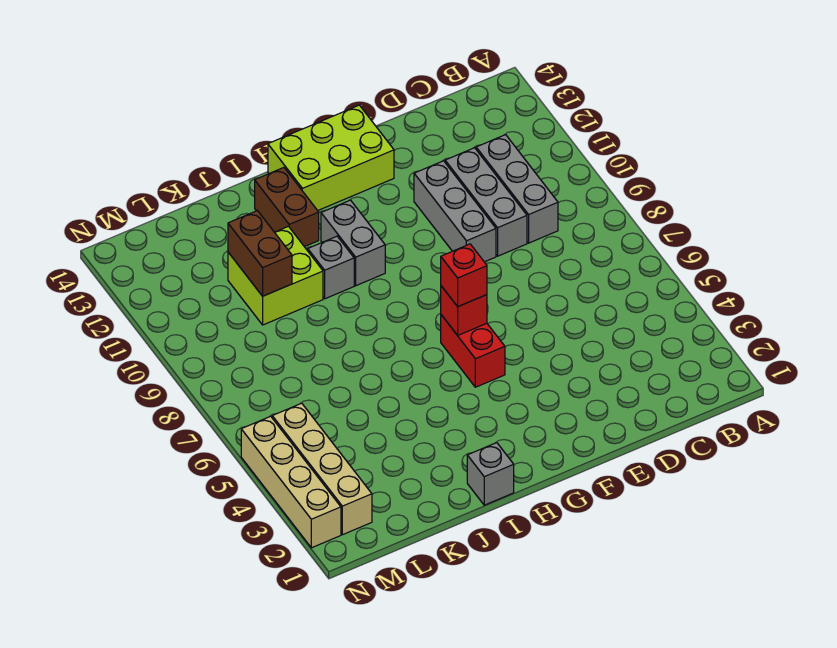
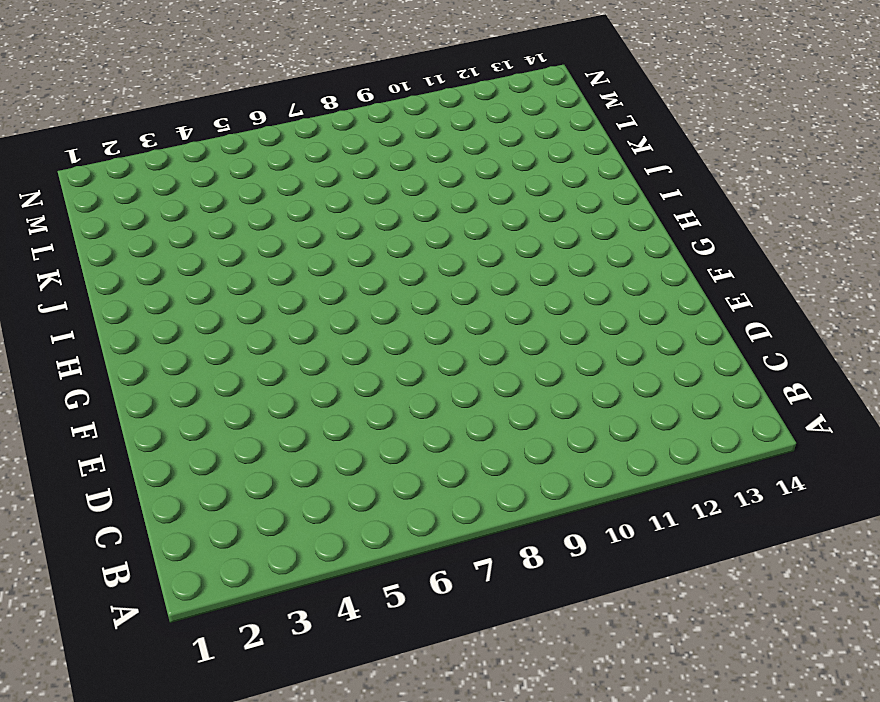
none -> grey brick C9:C11 level 1
none -> grey brick D9:D11 level 1
none -> grey brick E9:E11 level 1

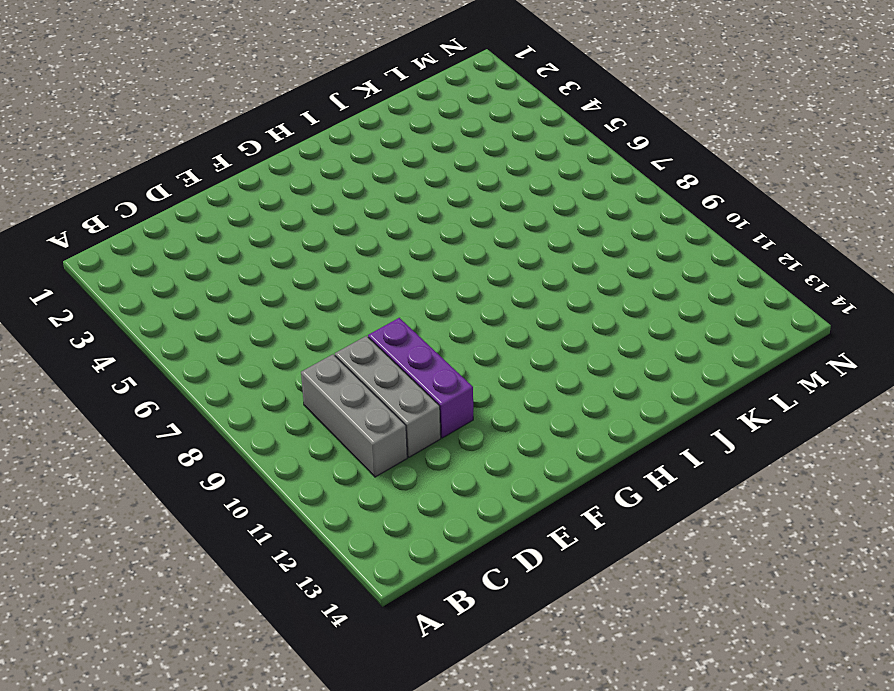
purple brick E9:E11 level 1 -> grey brick E9:E11 level 1
none -> lime brick F13:H14 level 1
none -> red brick G5:G6 level 1
none -> grey brick H10:H11 level 1

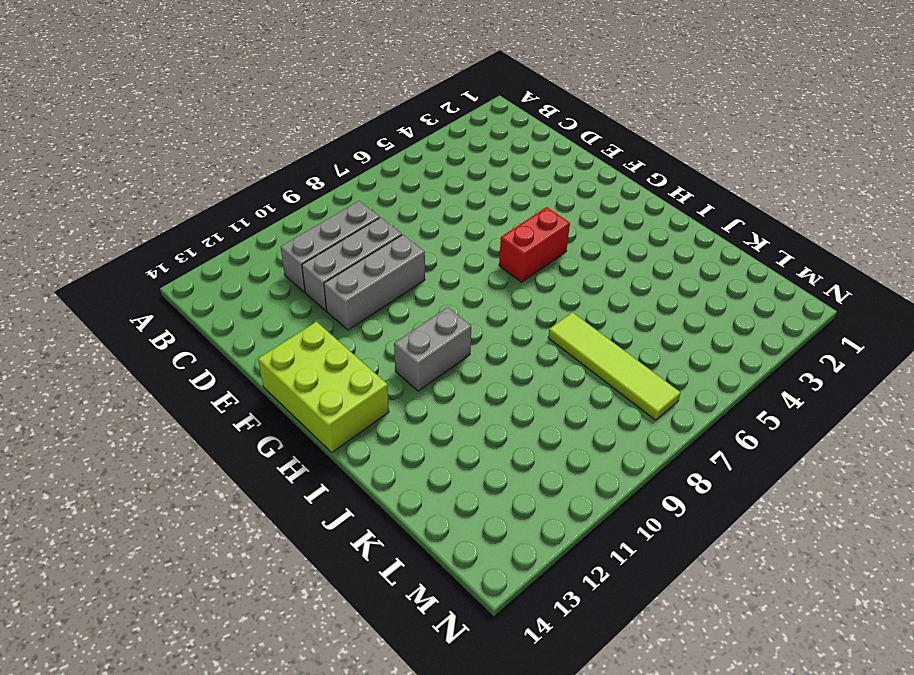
lime tile J7:M7 level 1 -> none
none -> grey brick I1 level 1
none -> grey brick I10 level 1
none -> brown brick I12:I13 level 1

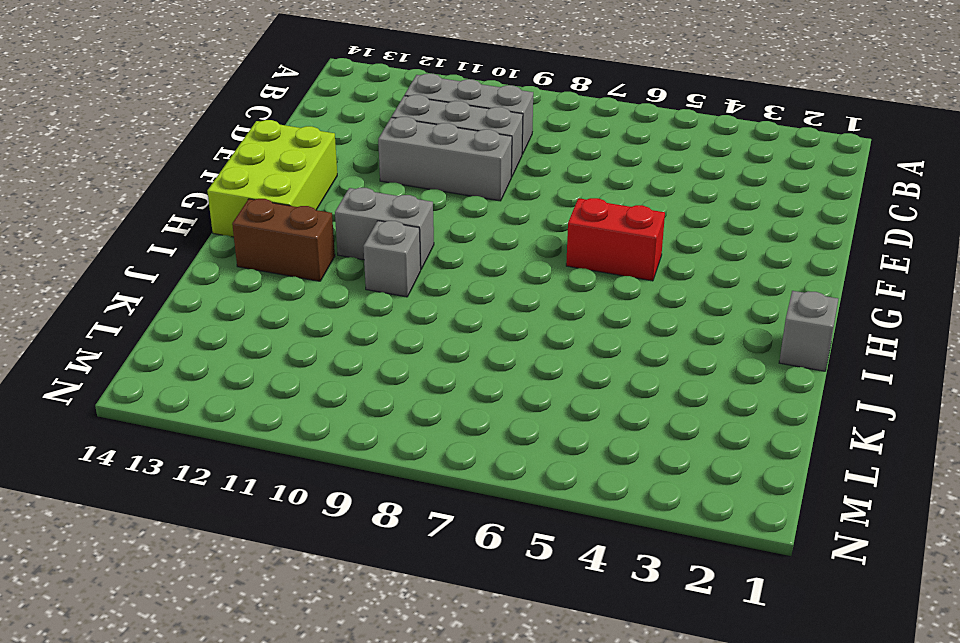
none -> lime brick J10:K11 level 1
none -> tan brick M2:M5 level 1
none -> tan brick N2:N5 level 1

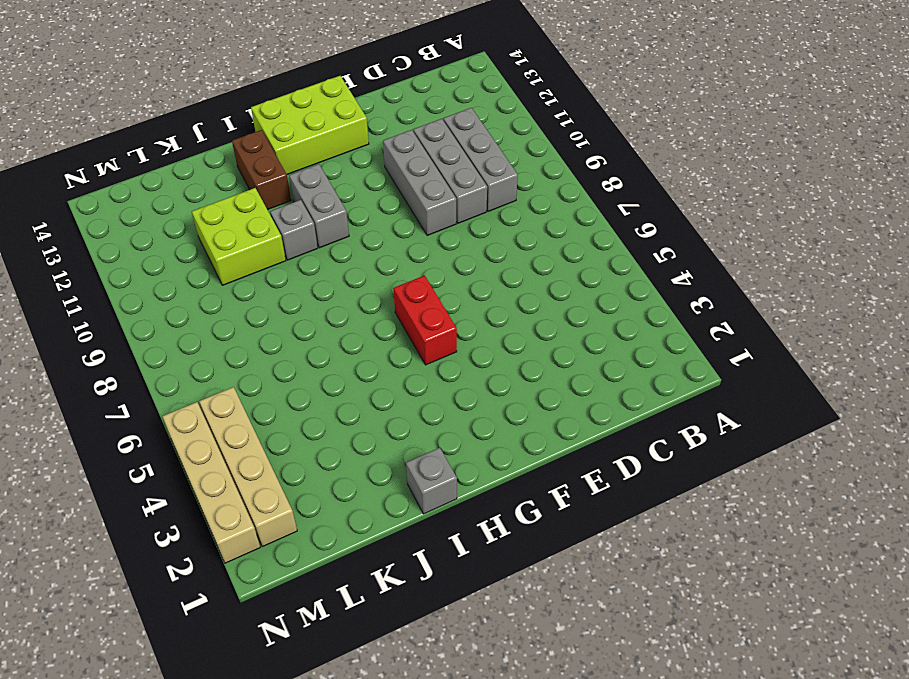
none -> red brick G6 level 2
none -> brown brick K10:K11 level 2
none -> red brick G6 level 3

